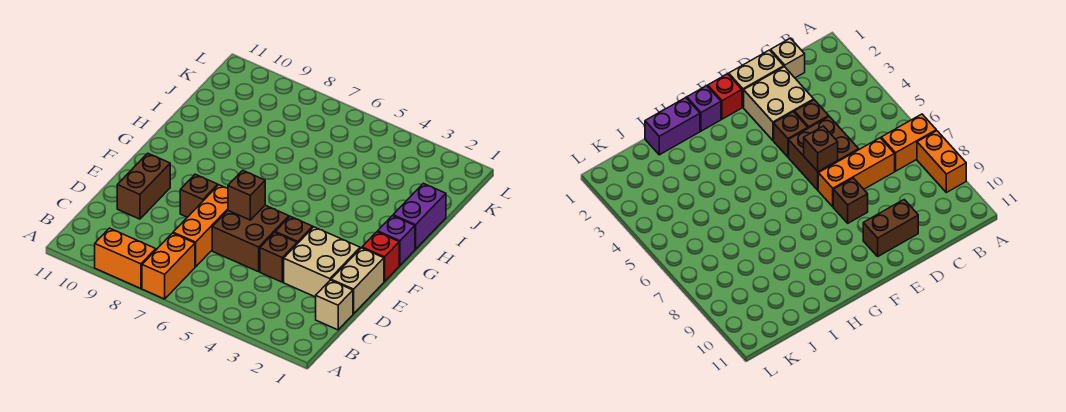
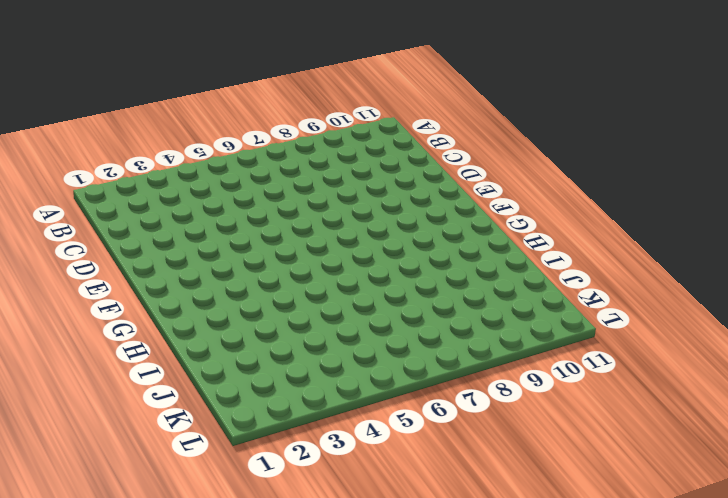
none -> orange brick A7:B7 level 1
none -> orange brick A8:A9 level 1
none -> tan brick C1 level 1

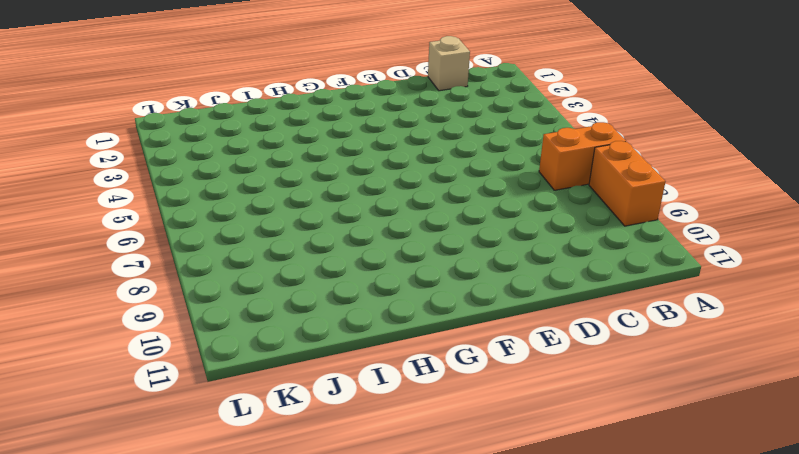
none -> orange brick C7:E7 level 1
none -> tan brick D1:E1 level 1
none -> tan brick D2:E3 level 1

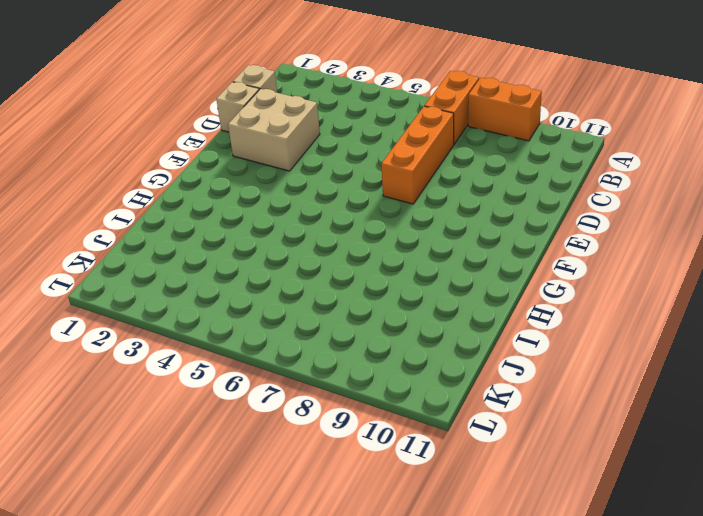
tan brick D1 level 1 -> tan brick D1:E1 level 1
none -> brown brick D4 level 1
none -> brown brick D5:E6 level 1
none -> brown brick D10:E10 level 1

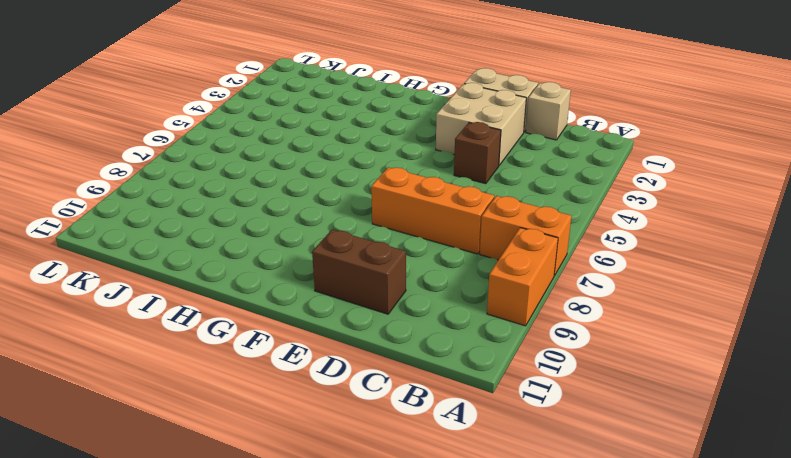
none -> brown brick D5:E6 level 1
none -> brown brick E4 level 1
none -> brown brick E8 level 1

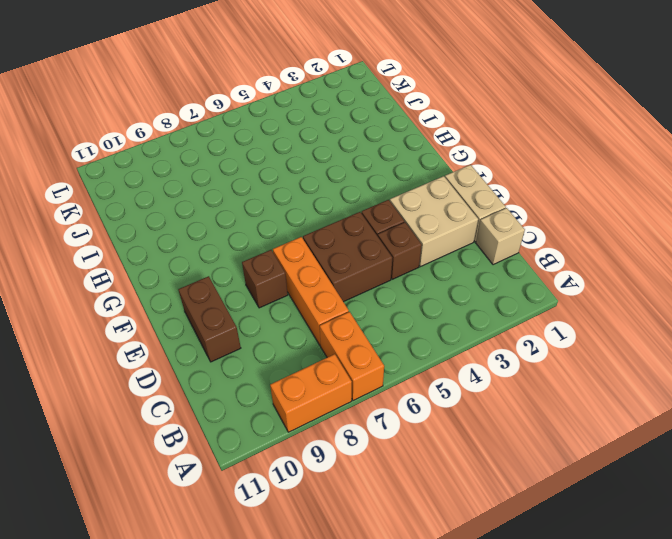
none -> red brick F1 level 1
none -> purple brick G1 level 1
none -> purple brick H1:I1 level 1

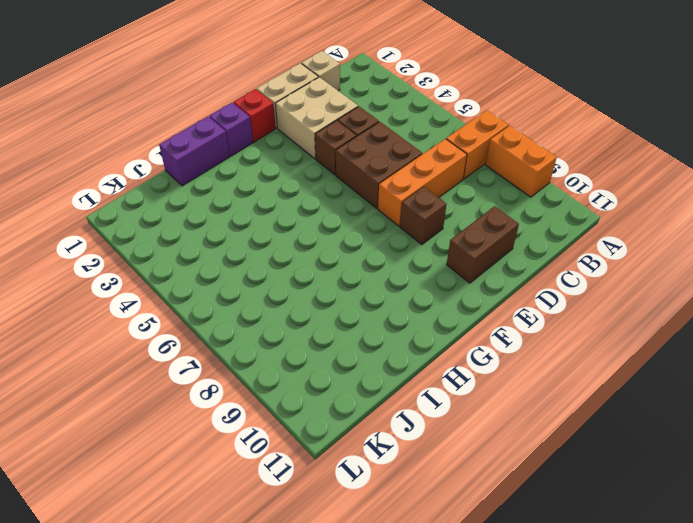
none -> brown brick E6 level 2

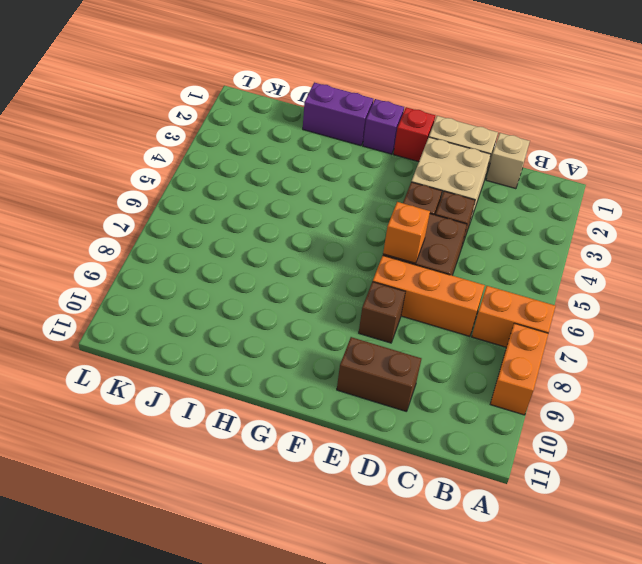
orange brick E6 level 2 -> brown brick E6 level 2

